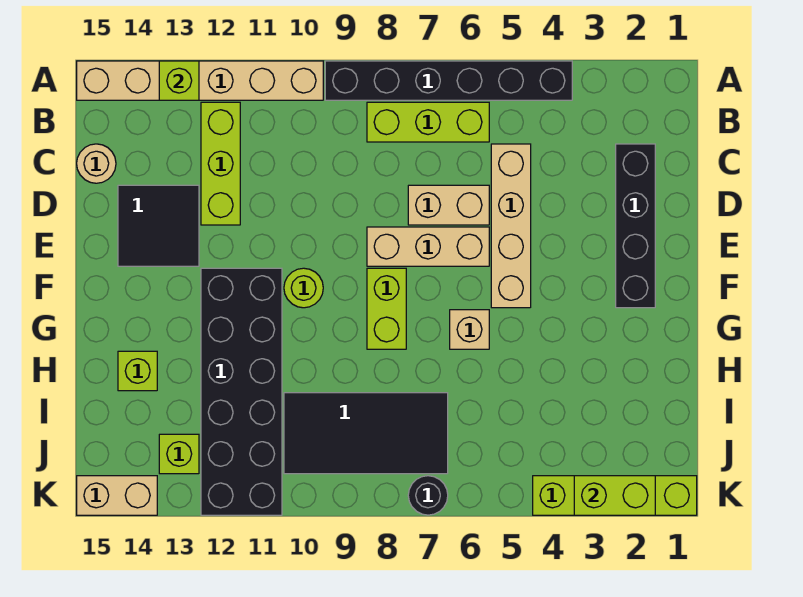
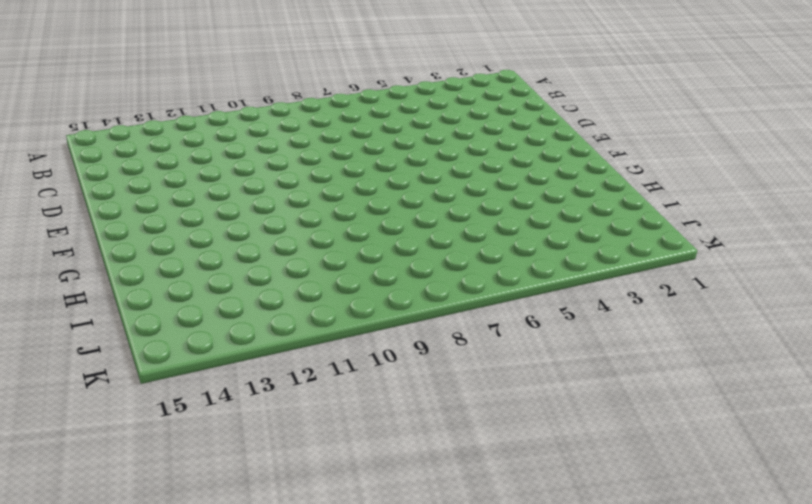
none -> black brick A4:A9 level 1
none -> tan brick A10:A15 level 1
none -> lime brick B6:B8 level 1

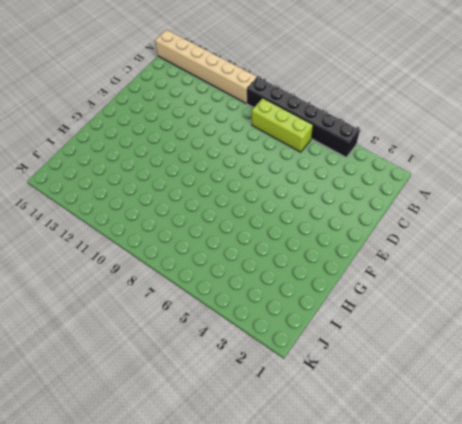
none -> lime brick B12:D12 level 1
none -> black brick C2:F2 level 1
none -> tan brick C5:F5 level 1

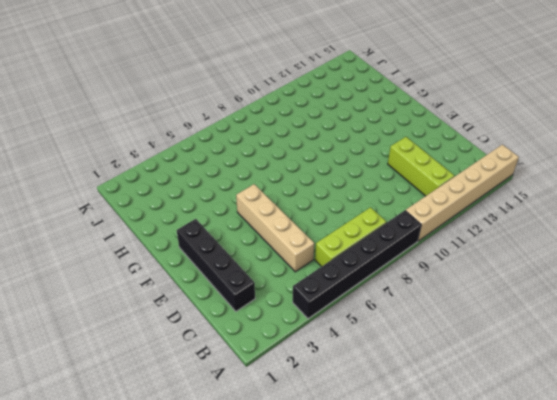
none -> tan round brick C15 level 1
none -> tan brick D6:D7 level 1
none -> black tile D13:E14 level 1

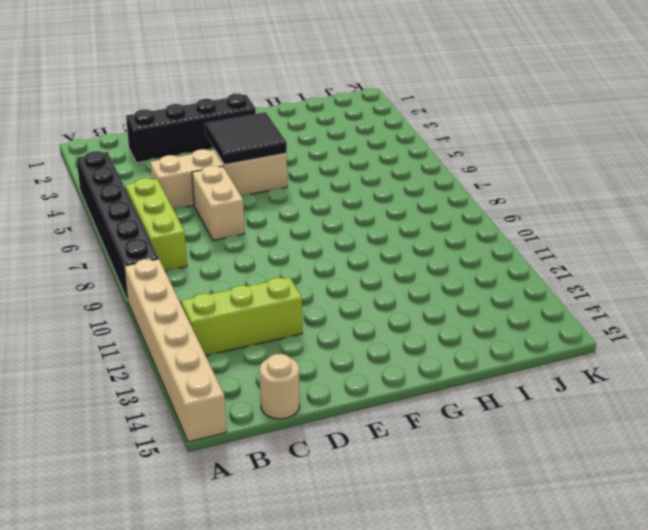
black tile E4:F5 level 2 -> black tile D13:E14 level 1
none -> tan brick E6:E8 level 1
none -> lime brick F8:G8 level 1
none -> lime round brick F10 level 1

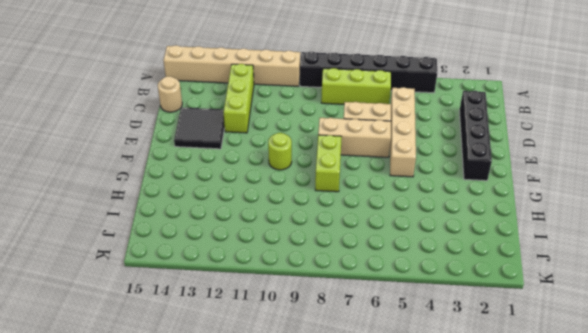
none -> black brick F11:K12 level 1
none -> tan brick G6 level 1
none -> lime brick H14 level 1

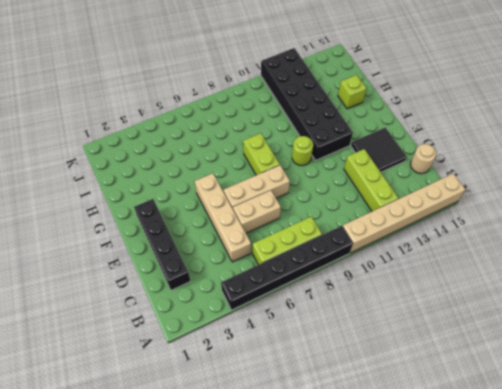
none -> tan brick G6 level 1
none -> black tile I7:J10 level 1
none -> lime brick J13 level 1

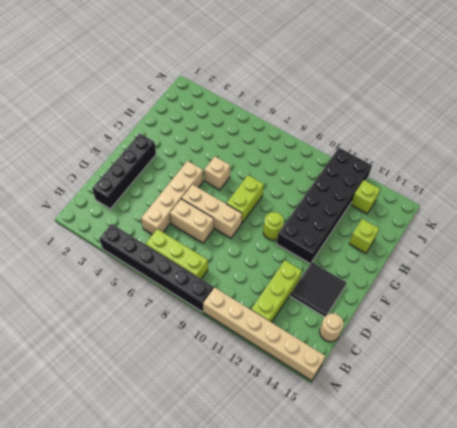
none -> black tile I7:J10 level 1
none -> lime brick K1:K4 level 1
none -> black round brick K7 level 1

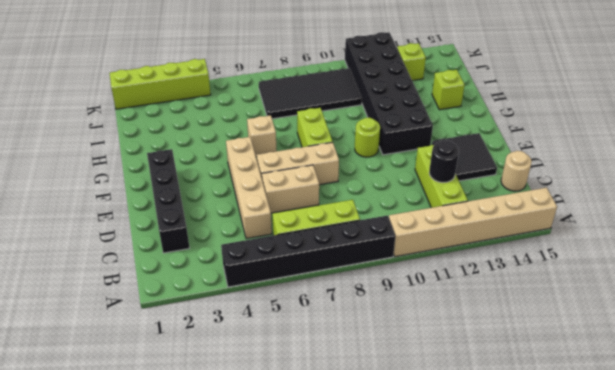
black round brick C12 level 2 -> black round brick K7 level 1
none -> tan brick K14:K15 level 1
none -> lime brick A13 level 2
none -> lime brick K2:K3 level 2

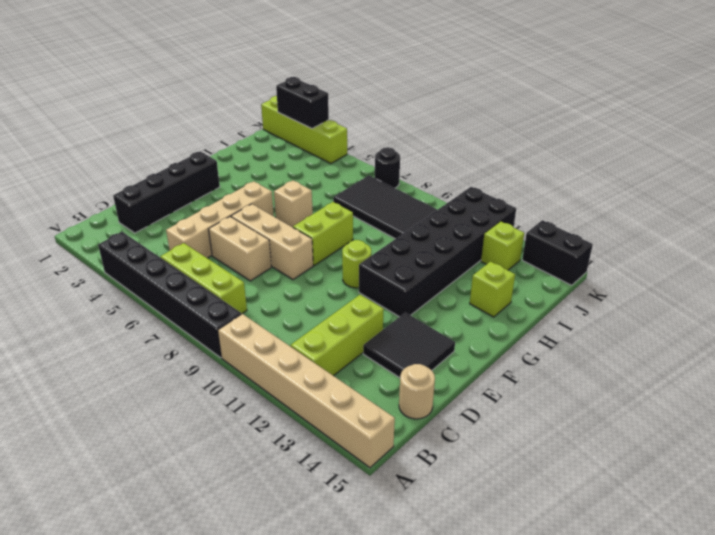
black brick K2:K3 level 2 -> lime brick K2:K3 level 2
black brick K14:K15 level 1 -> tan brick K14:K15 level 1
none -> lime brick A13 level 2

